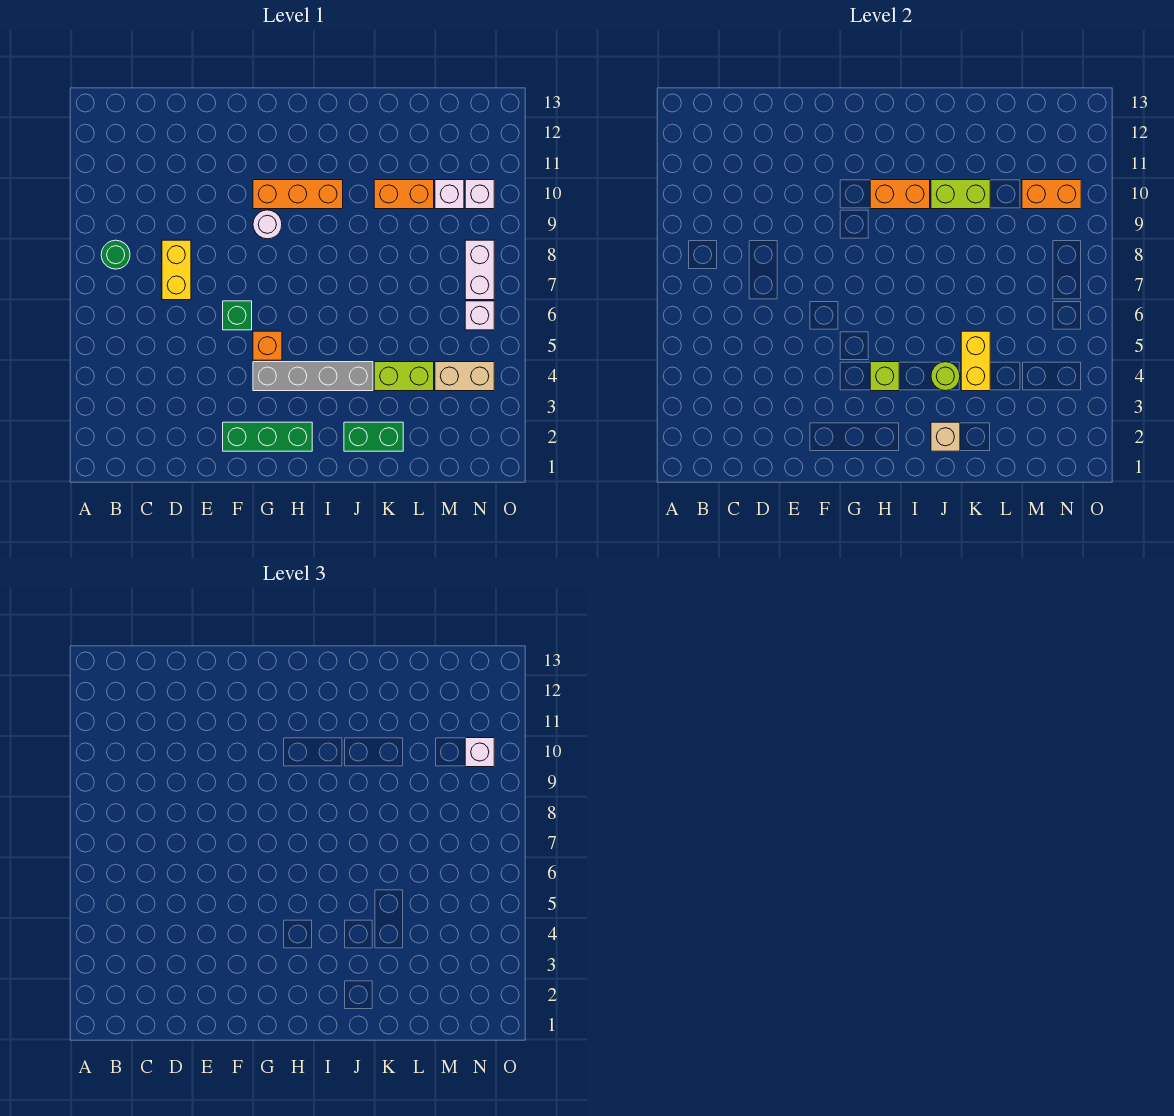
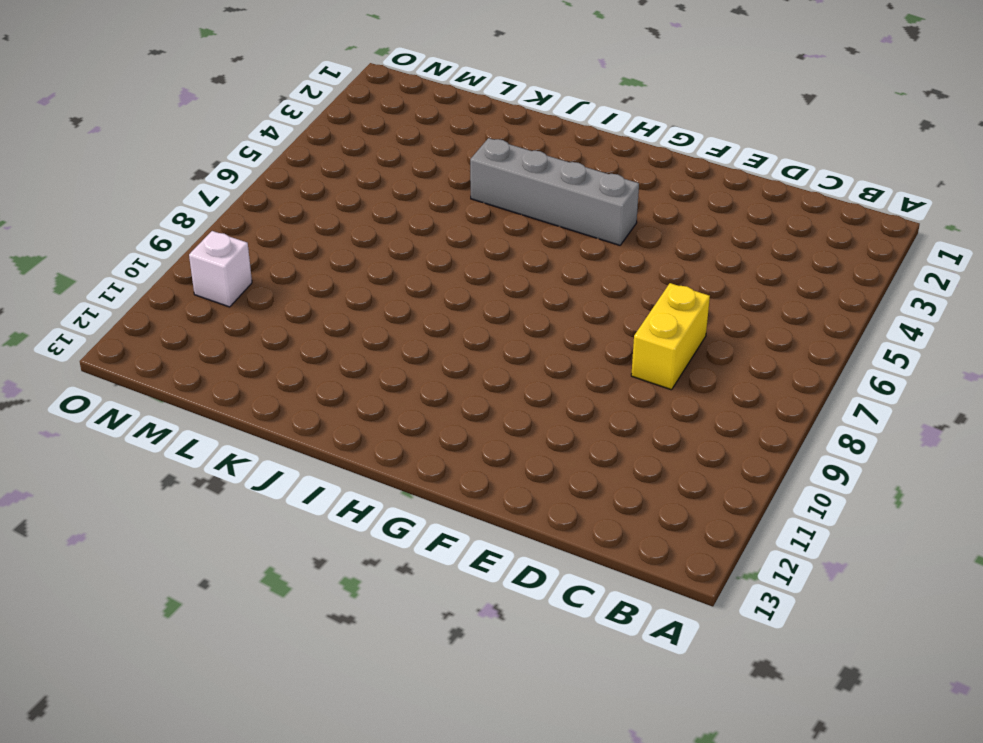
none -> green round brick B8 level 1
none -> green brick F2:H2 level 1
none -> green brick F6 level 1

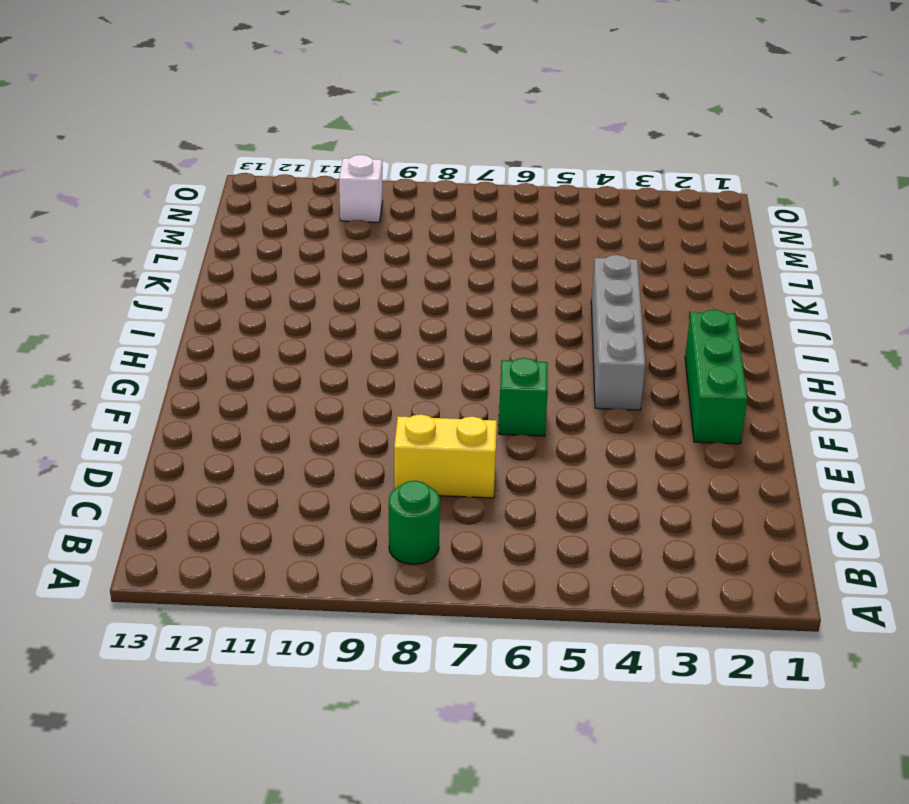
none -> orange brick G5 level 1
none -> white round brick G9 level 1
none -> orange brick G10:I10 level 1

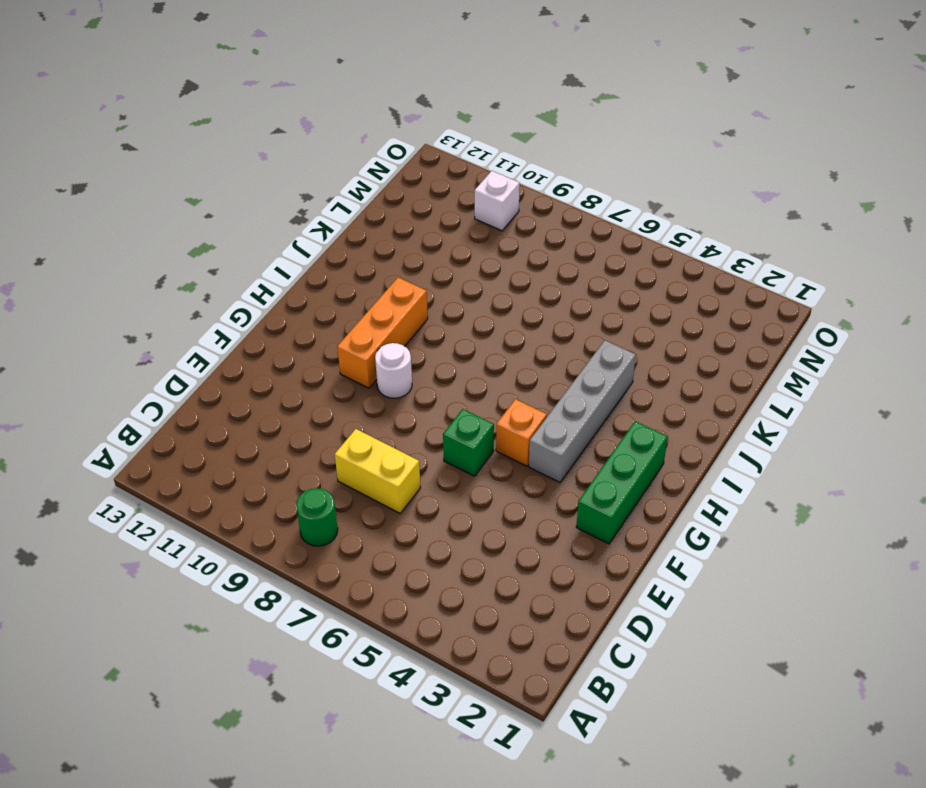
none -> green brick J2:K2 level 1
none -> lime brick K4:L4 level 1
none -> orange brick K10:L10 level 1

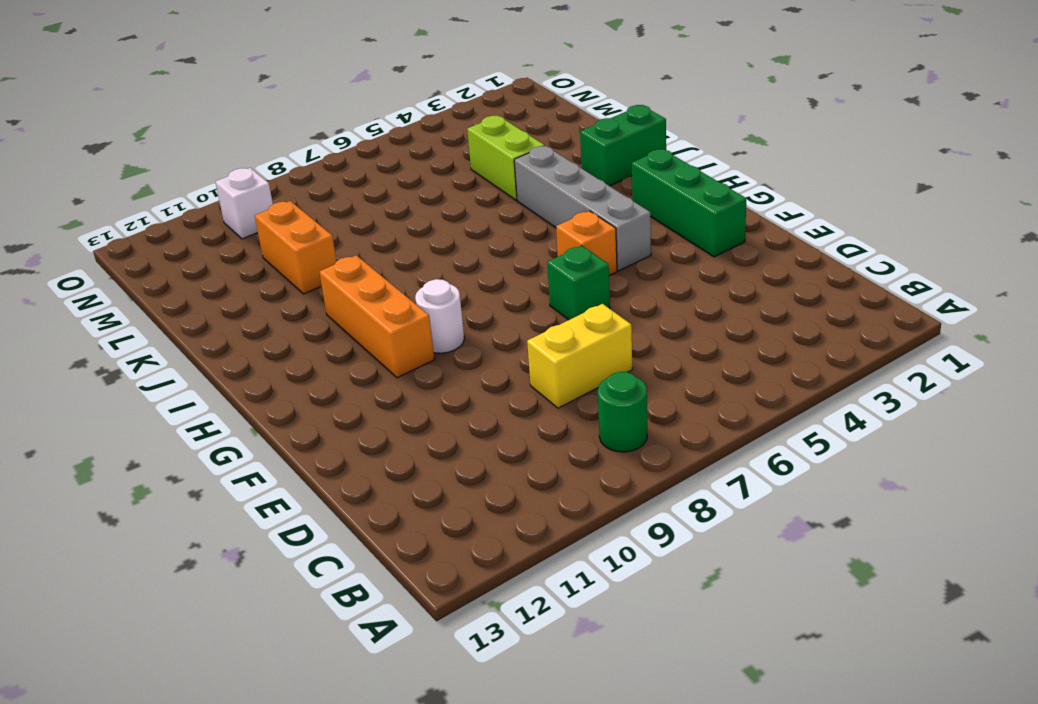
green brick J1:J2 level 1 -> green brick J2:K2 level 1
none -> tan brick M4:N4 level 1
none -> white brick M10 level 1
none -> white brick N6 level 1

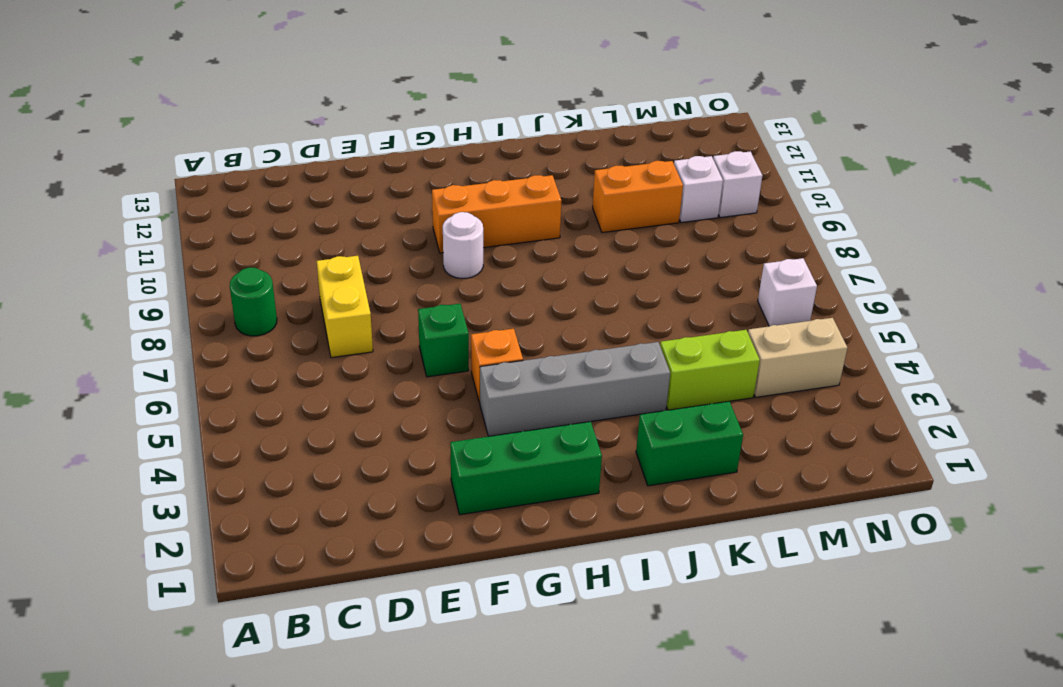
none -> white brick N7:N8 level 1
none -> lime brick H4 level 2
none -> orange brick H10:I10 level 2

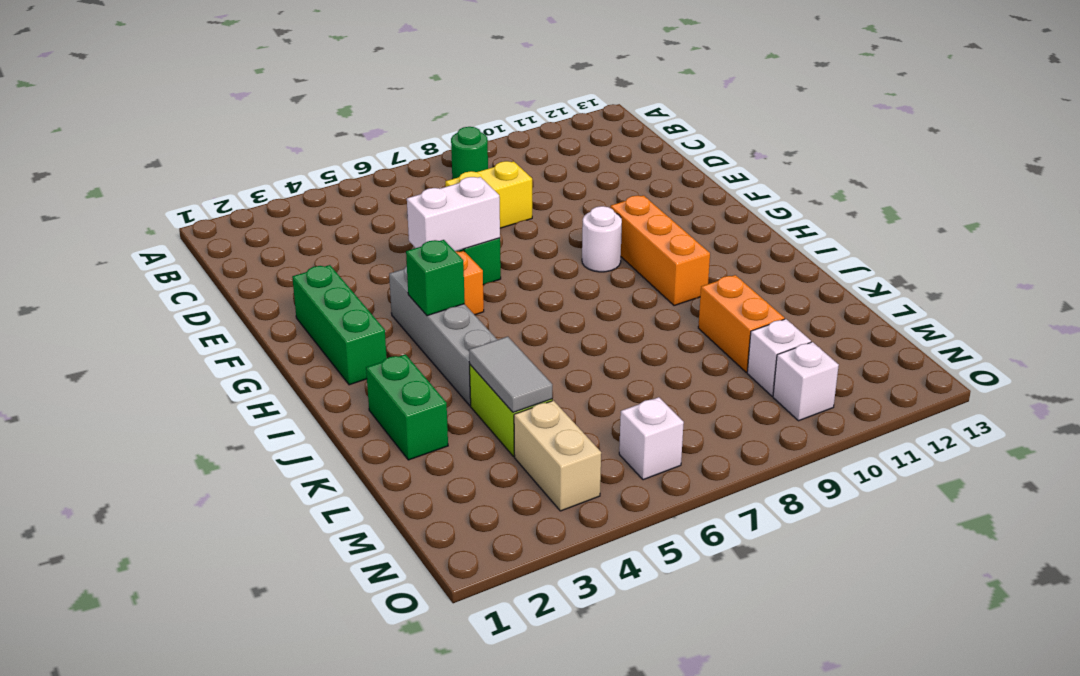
white brick F5:F6 level 2 -> white brick N7:N8 level 1
green brick H4 level 2 -> lime brick H4 level 2
grey tile K4:L4 level 2 -> yellow brick K4:K5 level 2
none -> orange brick H10:I10 level 2
none -> tan brick J2 level 2
none -> lime round brick J4 level 2

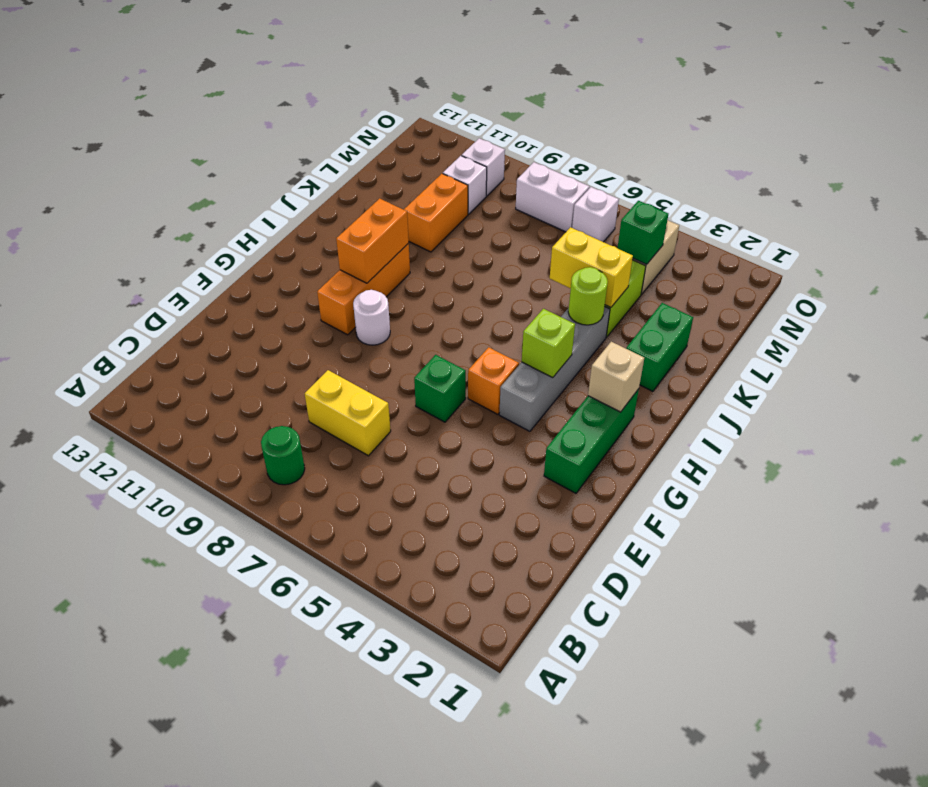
tan brick H2 level 2 -> tan brick J2 level 2
green brick M4 level 2 -> none
none -> lime brick J10:K10 level 2
none -> orange brick M10:N10 level 2
none -> white brick N10 level 3

